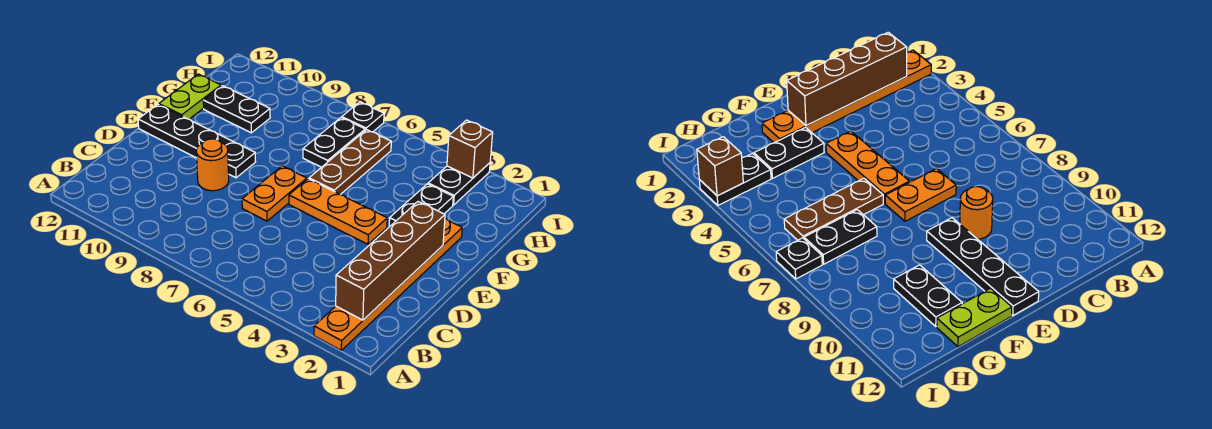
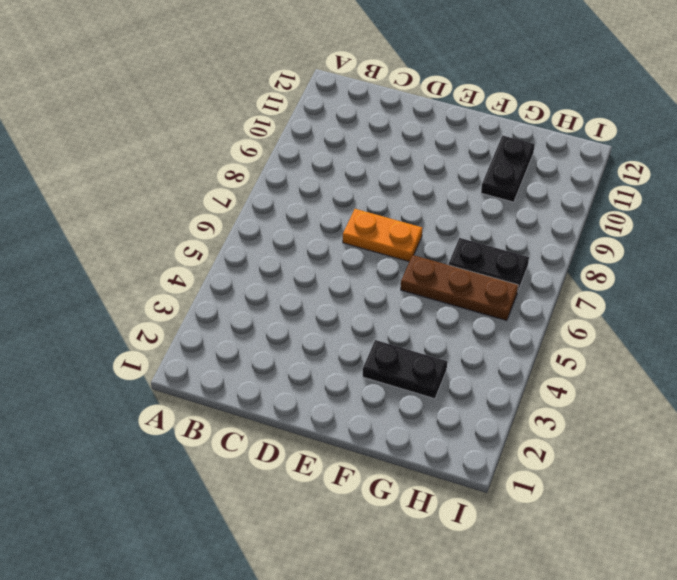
none -> orange plate A2:F2 level 1
none -> orange round brick D9 level 1
none -> orange plate E4:E6 level 1

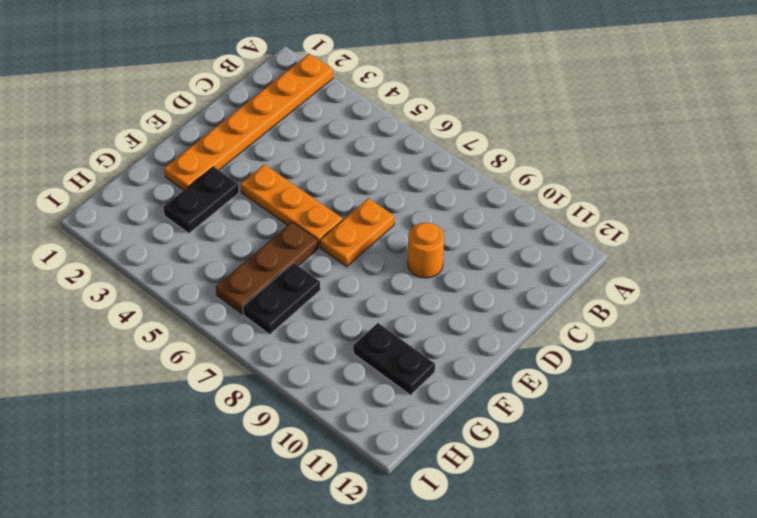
none -> black plate E9:E12 level 1
none -> lime plate F12:G12 level 1
none -> black plate H3:I3 level 1

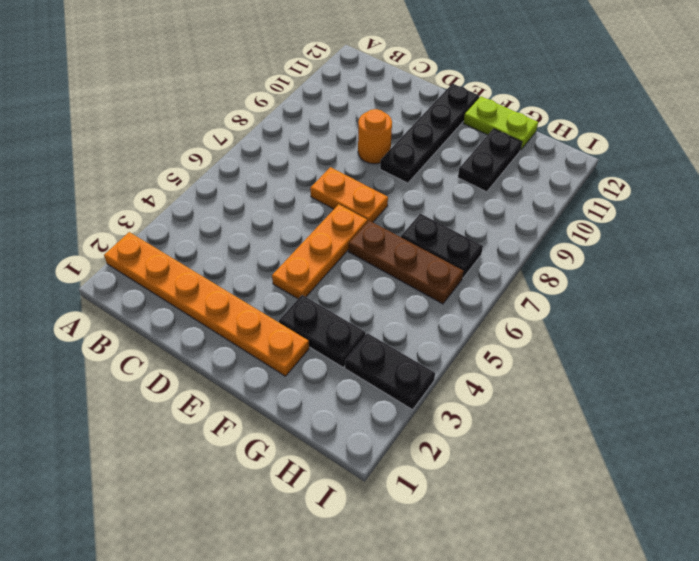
none -> black plate I7 level 1
none -> brown brick B2:E2 level 2
none -> brown brick I3 level 2

